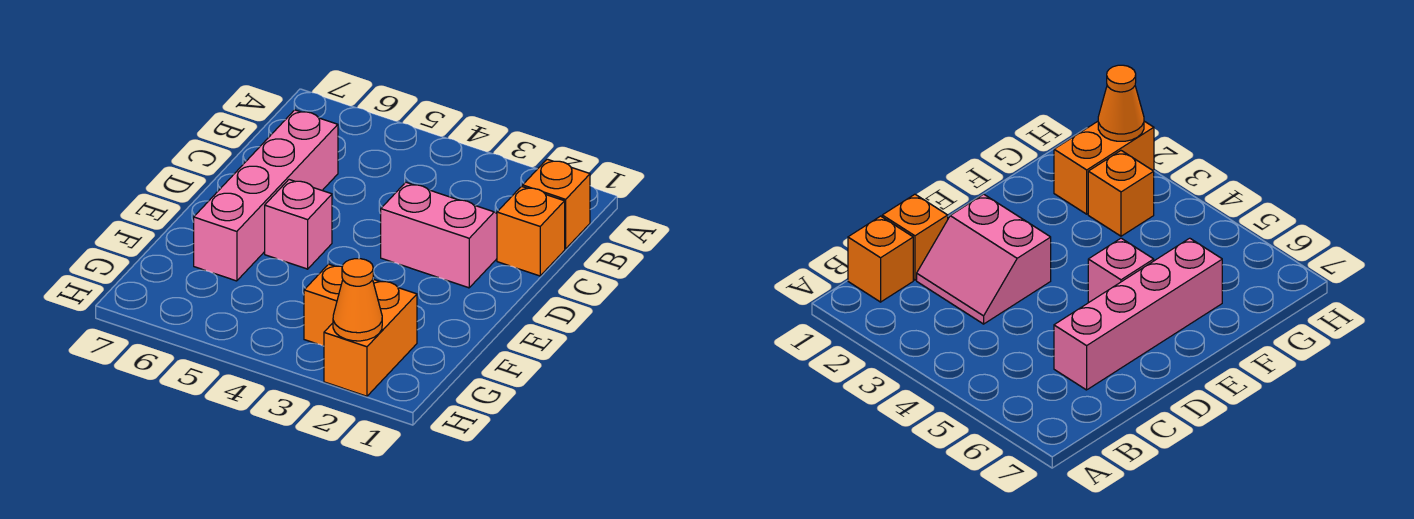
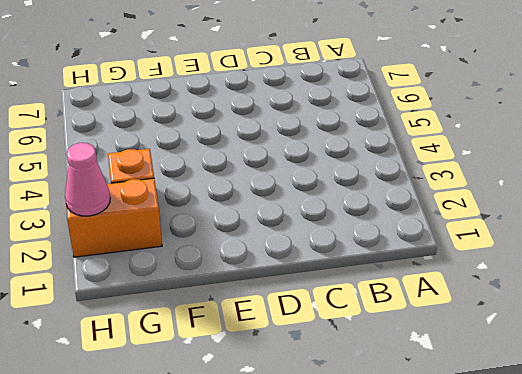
pink cone H2 level 2 -> orange cone H2 level 2
none -> orange brick B1 level 1
none -> orange brick C1 level 1

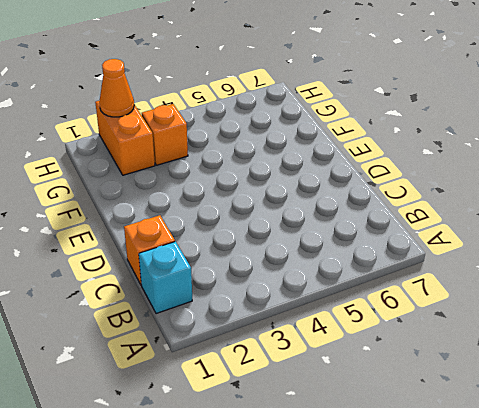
cyan brick B1 level 1 -> orange brick B1 level 1
none -> pink slope C2:D3 level 1 top D
none -> pink brick C6:F6 level 1

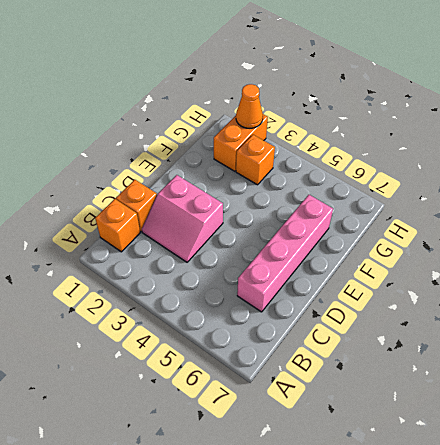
none -> pink brick E5 level 1

